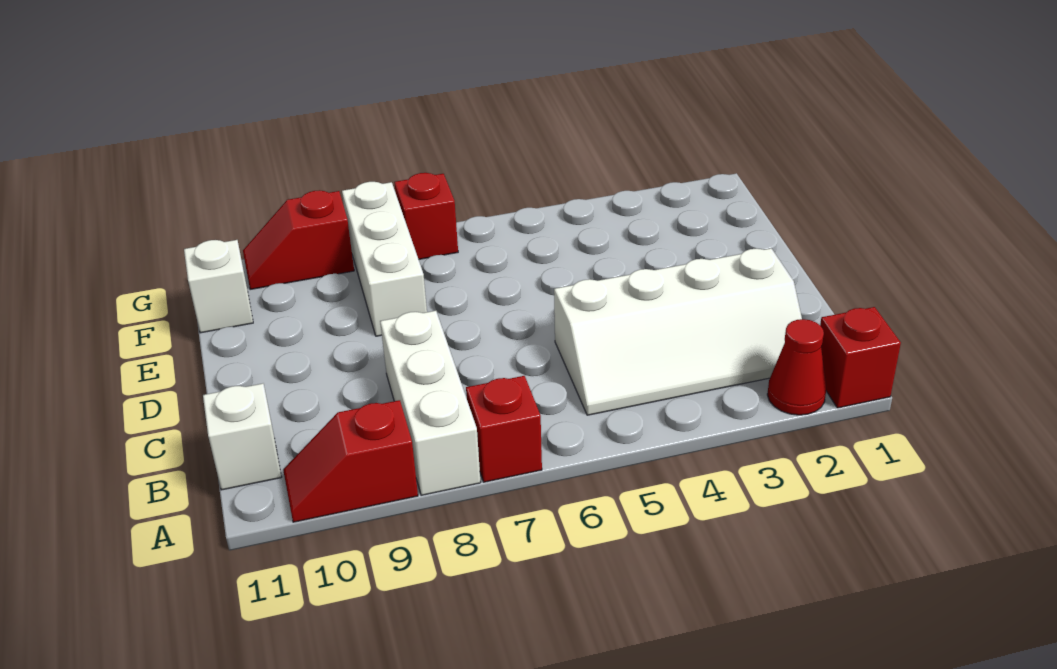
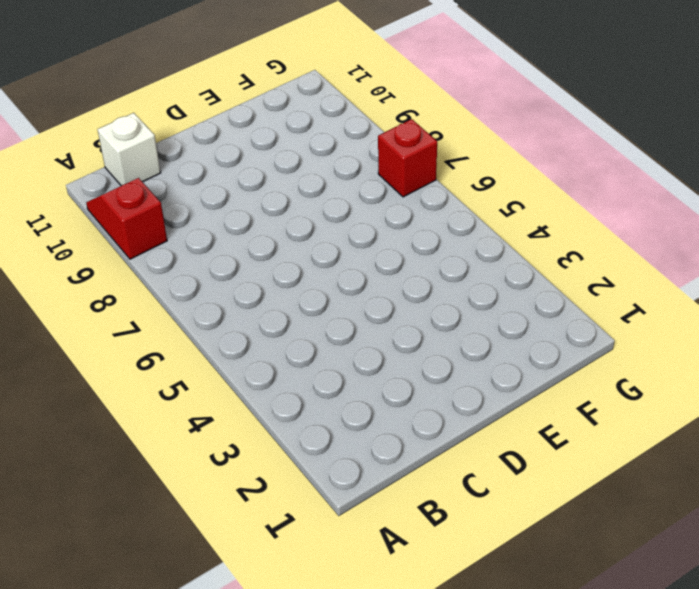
none -> red brick A1 level 1
none -> red cone A2 level 1

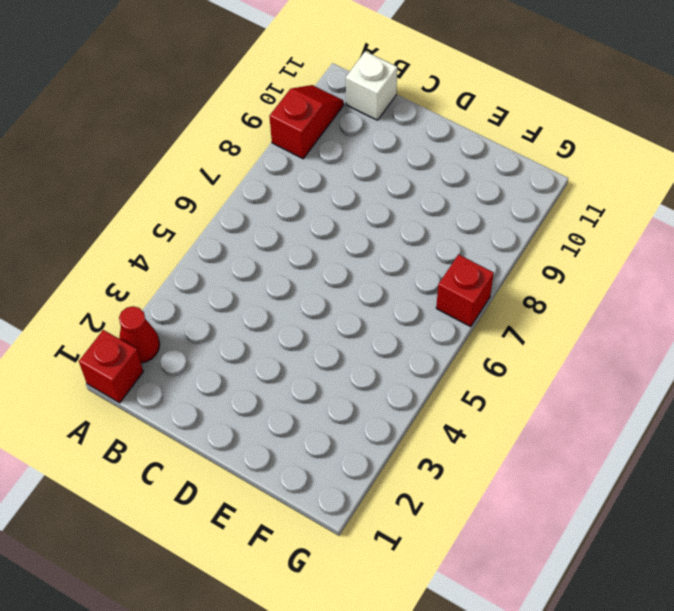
none -> red brick A7 level 1
none -> white brick A8:C8 level 1

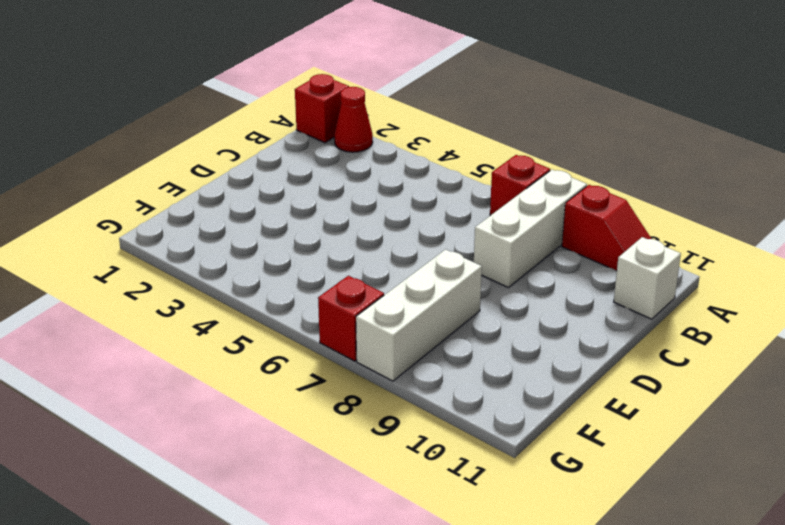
none -> white slope B2:C5 level 1 top C
none -> white brick F11 level 1

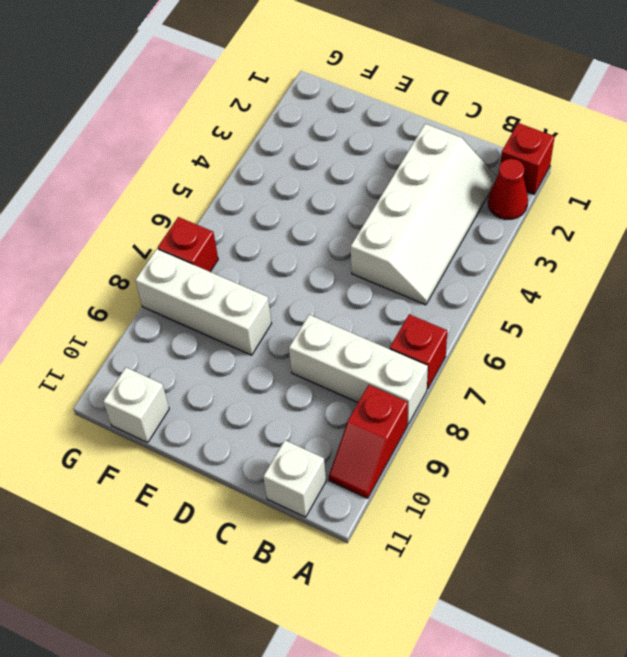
none -> red slope G9:G10 level 1 top 9

